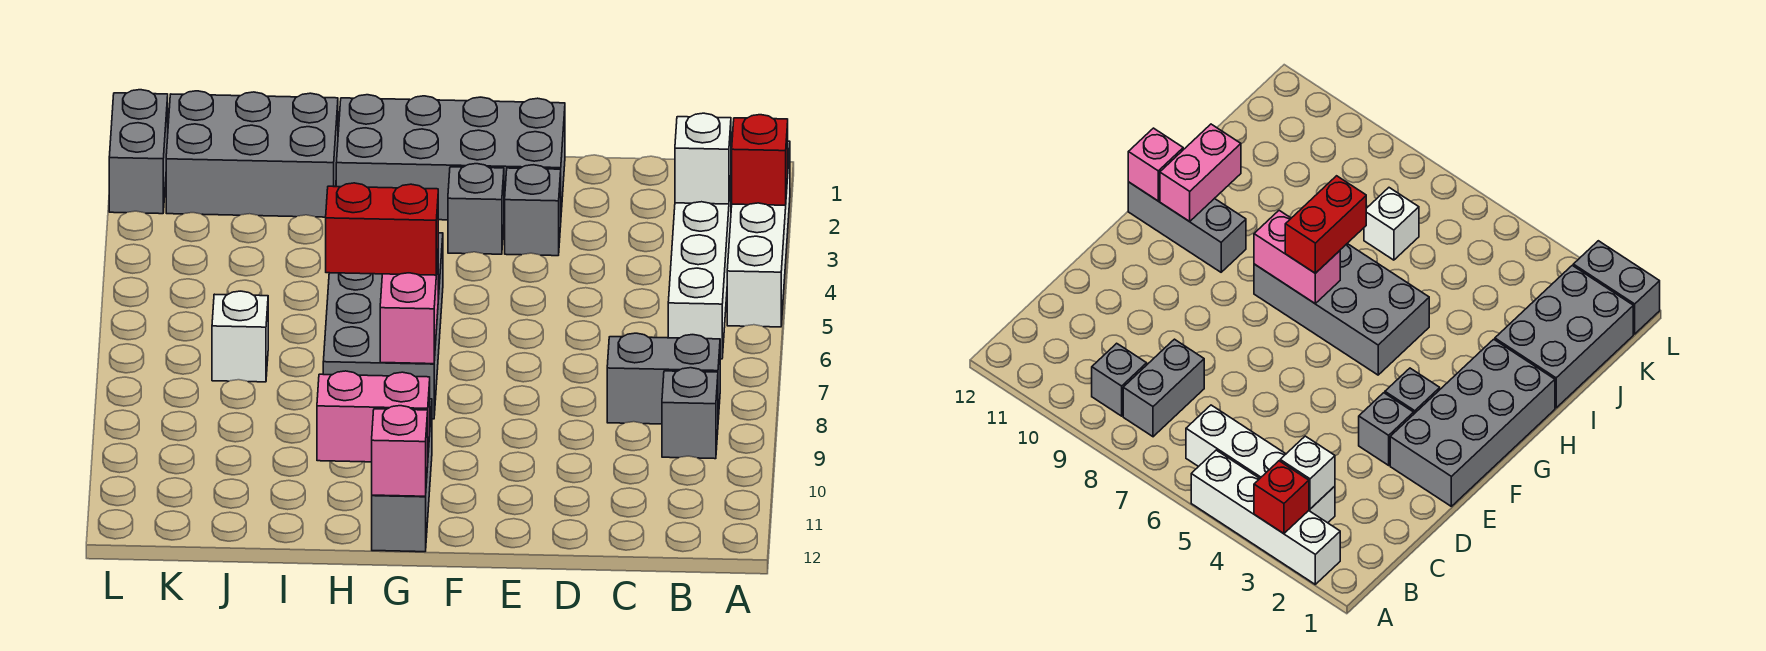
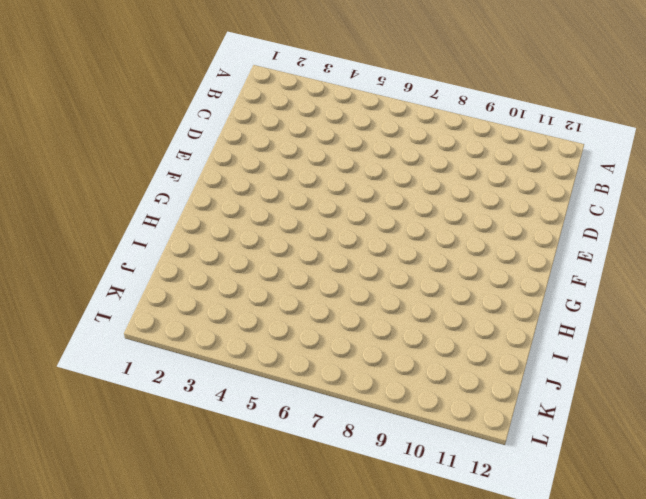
none -> white brick A2:A5 level 1
none -> white brick B3:B6 level 1
none -> grey brick B8:C8 level 1

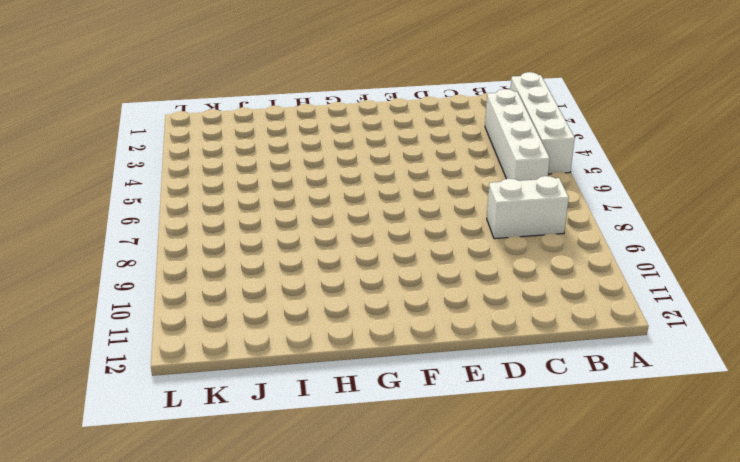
white brick B8:C8 level 1 -> grey brick B8:C8 level 1
none -> grey brick B9 level 1
none -> grey brick E1:H2 level 1
none -> grey brick E3 level 1

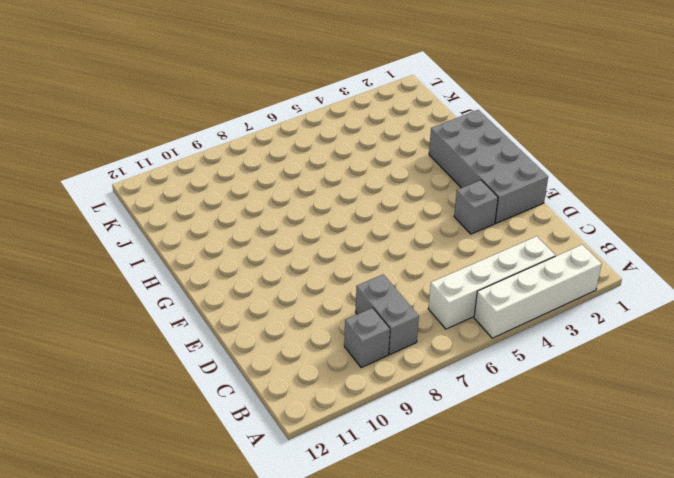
none -> grey brick F3 level 1
none -> grey brick G5:H8 level 1
none -> grey brick G10:G12 level 1

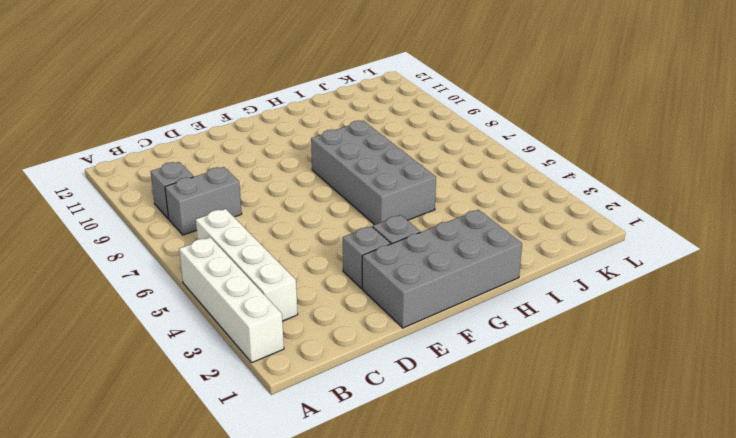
none -> grey brick G10:G12 level 1
none -> grey brick I1:K2 level 1
none -> white brick J7 level 1

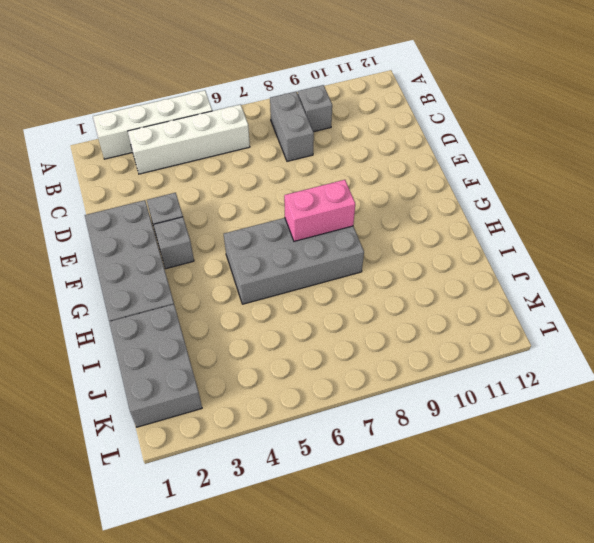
none -> grey brick G10:G12 level 1
none -> white brick J7 level 1
none -> grey brick L1:L2 level 1

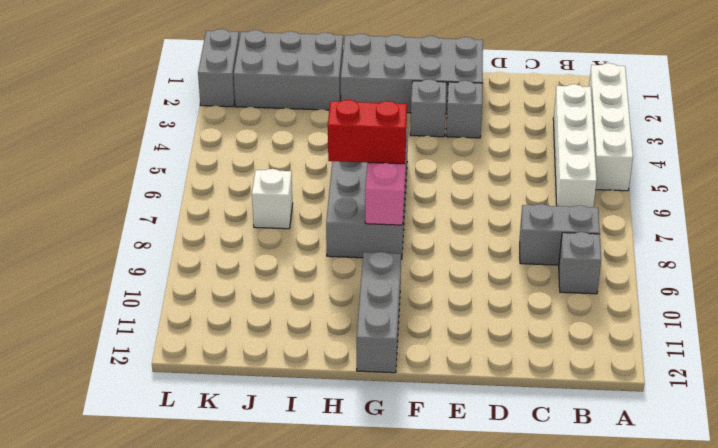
none -> red brick A3 level 2
none -> white brick B3 level 2
none -> pink brick G11:H11 level 2

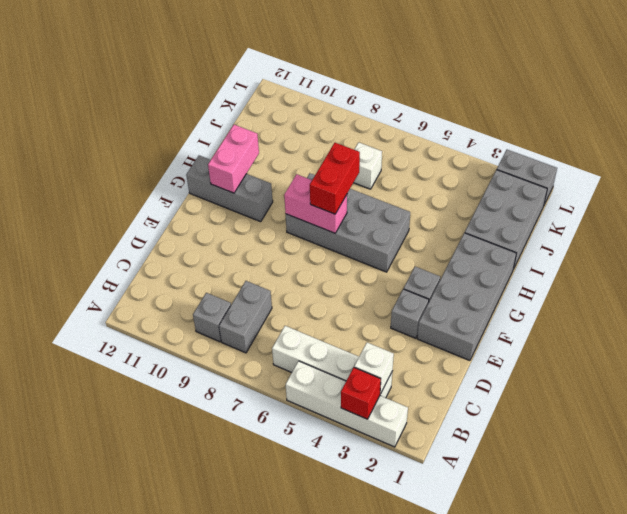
none -> pink brick G12 level 2

